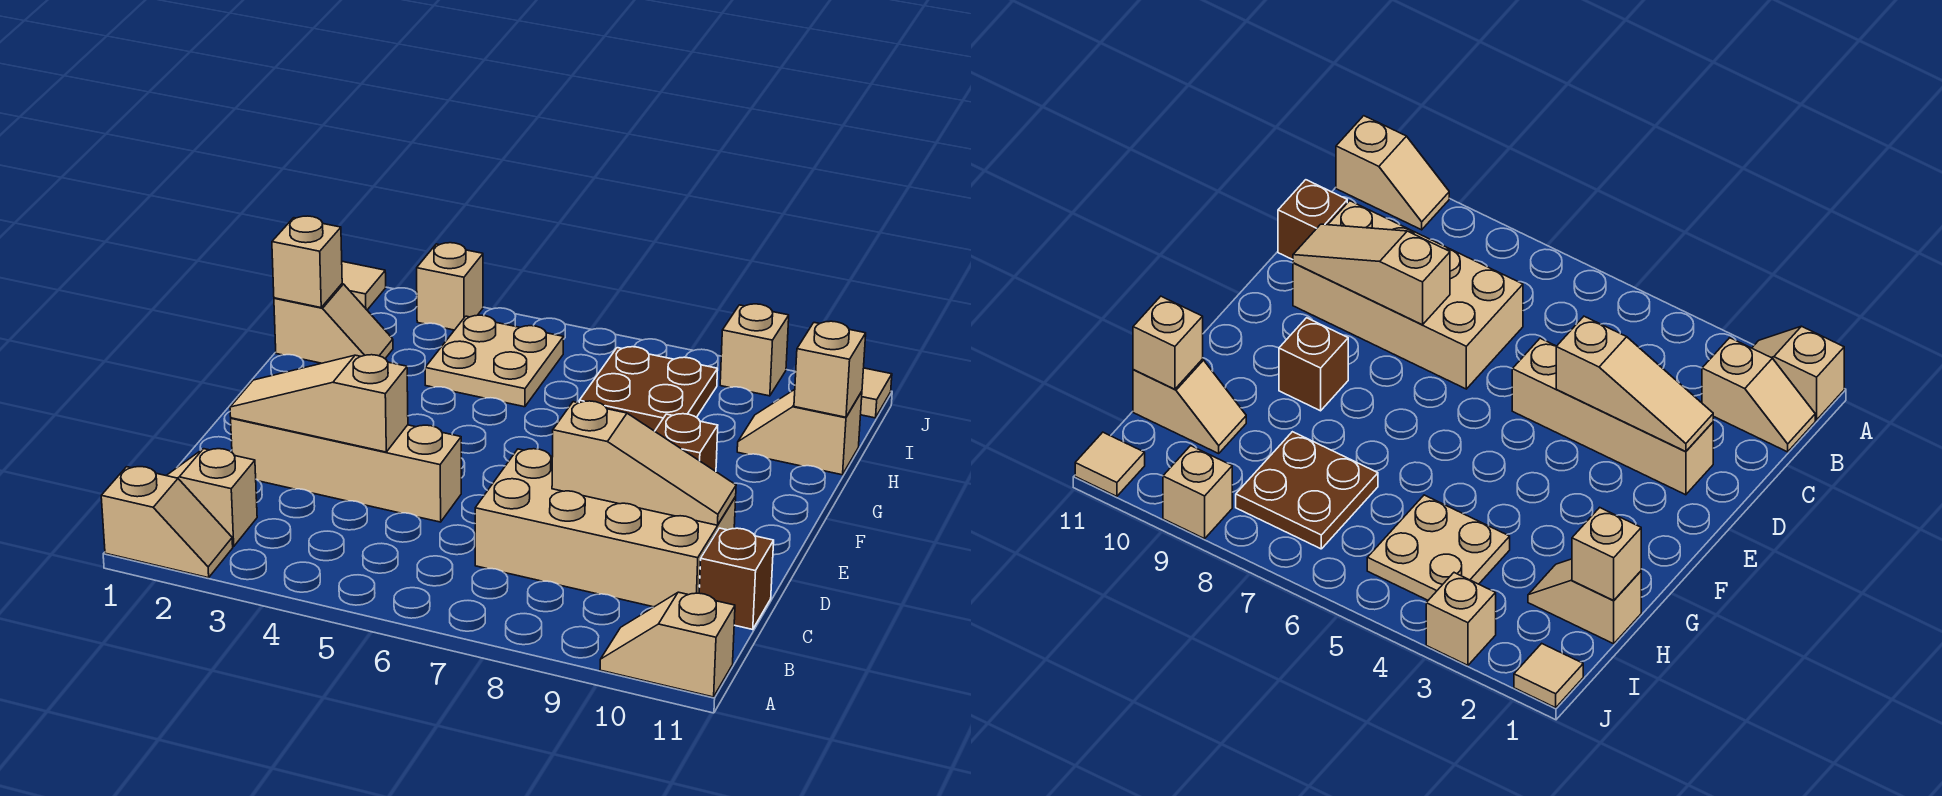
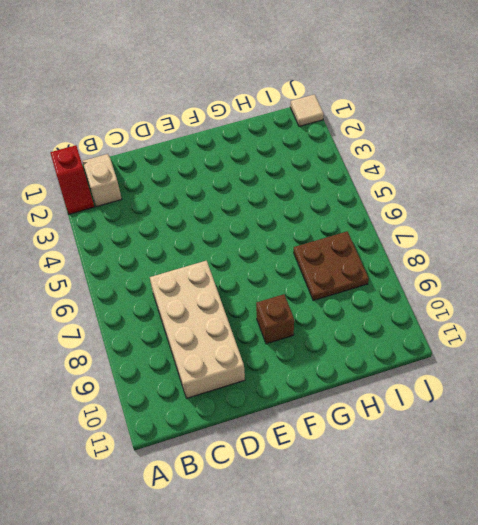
red slope A1:A2 level 1 top 1 -> tan slope A1:A2 level 1 top 1
none -> tan slope A10:A11 level 1 top 11
none -> brown brick C11 level 1
none -> tan brick D2:D5 level 1

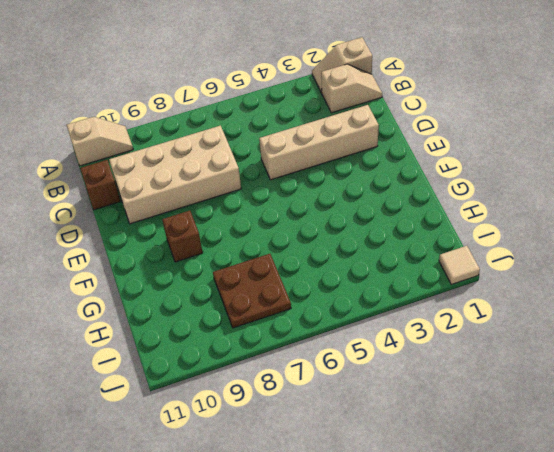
none -> tan slope H1:H2 level 1 top 1
none -> tan plate H4:I5 level 1
none -> tan slope H10:H11 level 1 top 11

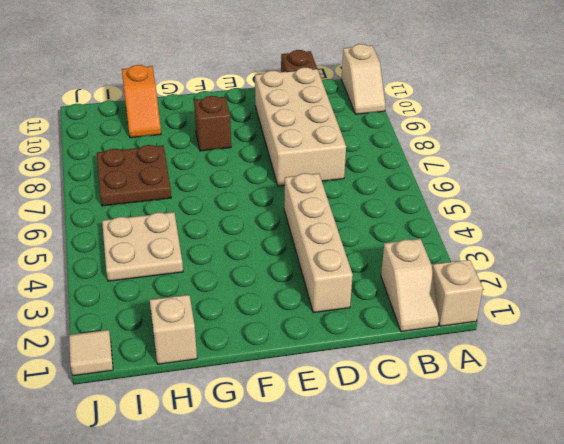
orange slope H10:H11 level 1 top 11 -> tan slope H10:H11 level 1 top 11
none -> tan brick J3 level 1
none -> tan brick J9 level 1
none -> tan tile J11 level 1

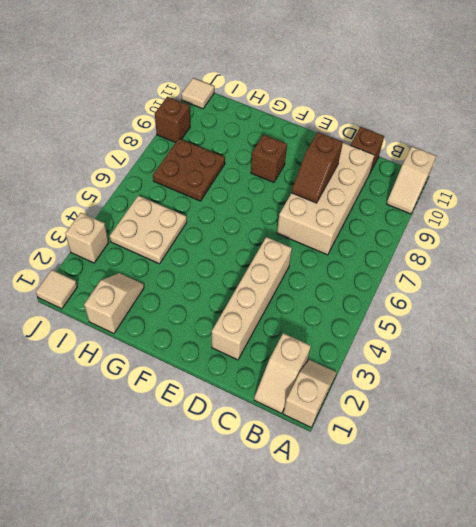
brown slope D8:D9 level 2 top 9 -> tan slope D8:D10 level 2 top 8
brown brick J9 level 1 -> tan brick J9 level 1
none -> tan slope H10:H11 level 1 top 11
none -> tan slope D2:D4 level 2 top 4
none -> tan brick H1 level 2

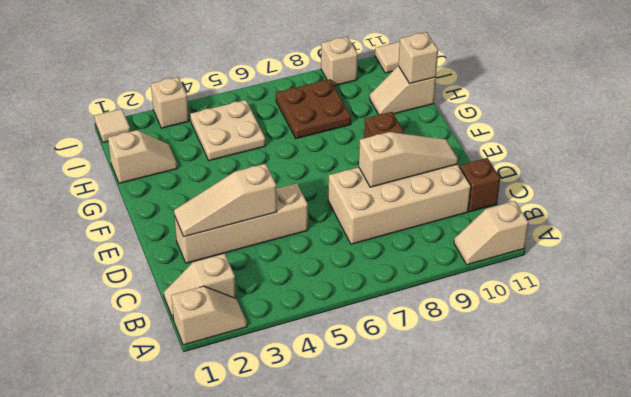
none -> tan brick H1 level 2

